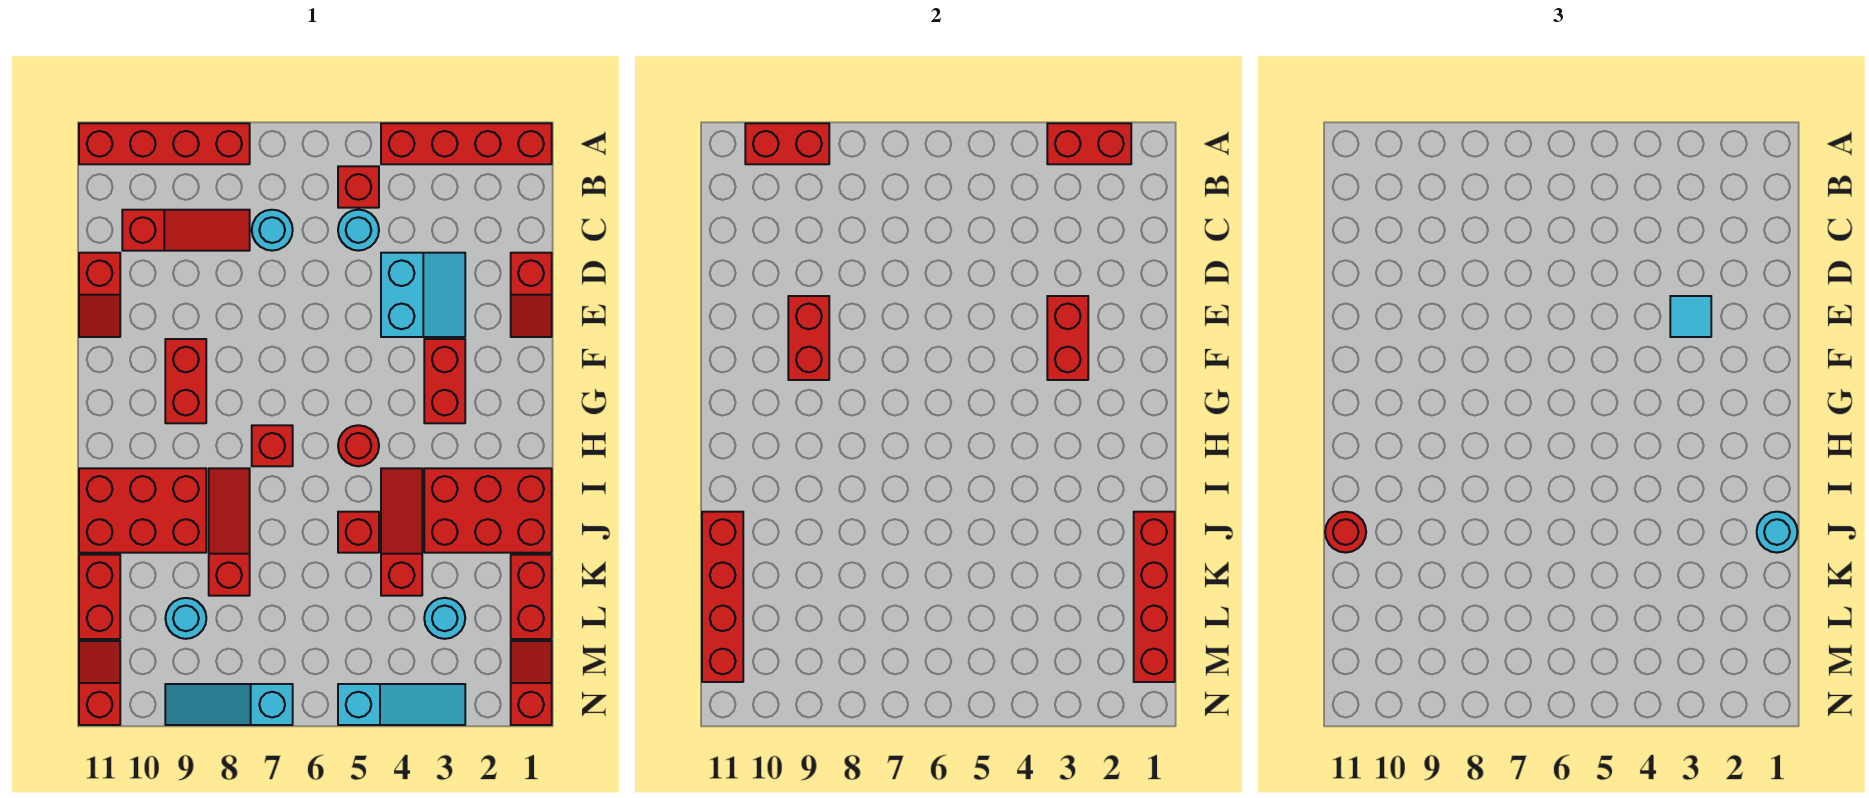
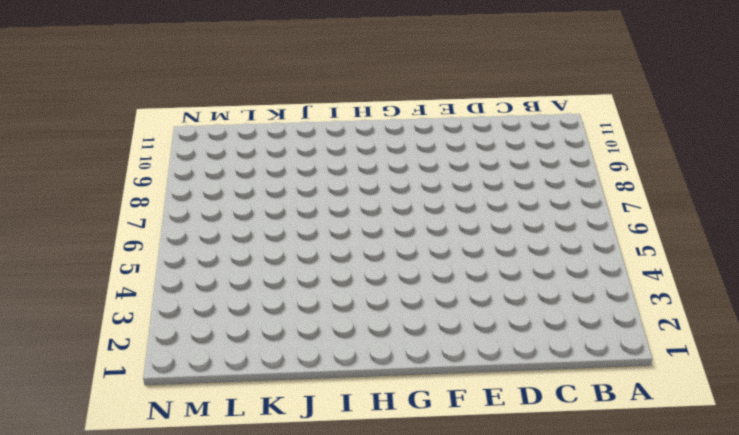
none -> red brick A1:A4 level 1
none -> red brick A8:A11 level 1
none -> red brick B5 level 1
none -> cyan round brick C5 level 1

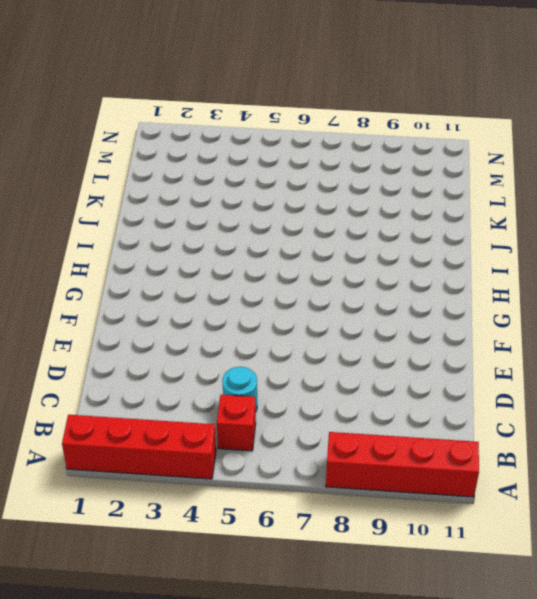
none -> cyan round brick C7 level 1
none -> red slope C8:C10 level 1 top 10
none -> red slope D1:E1 level 1 top D
none -> cyan slope D3:E4 level 1 top 4

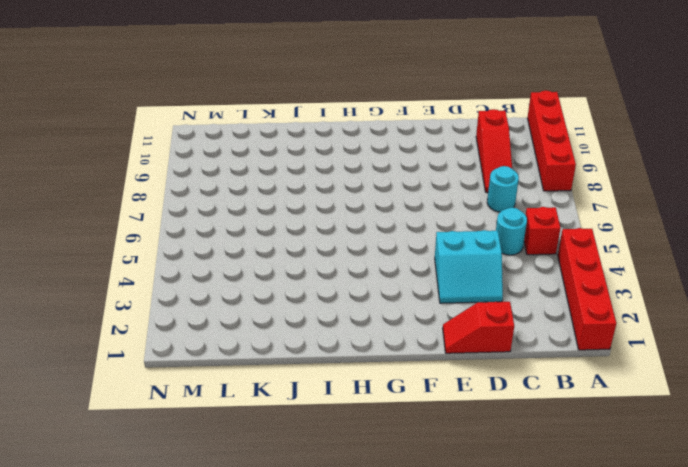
none -> red slope D11:E11 level 1 top D
none -> red brick F3:G3 level 1
none -> red brick F9:G9 level 1
none -> red round brick H5 level 1

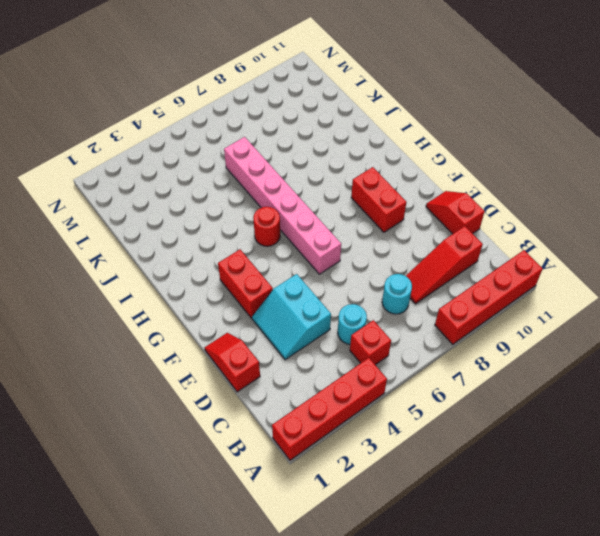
pink brick F6:K6 level 1 -> none
none -> red brick H7 level 1
none -> red brick I1:J3 level 1
none -> red slope I4:K4 level 1 top K
none -> red slope I8:K8 level 1 top K

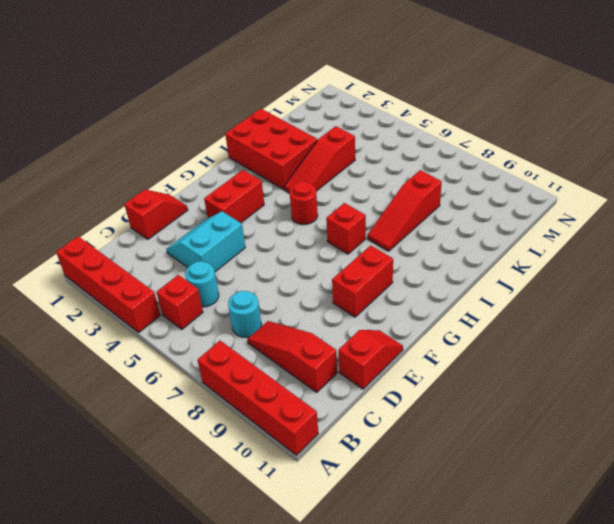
none -> red brick I9:J11 level 1
none -> red brick J5 level 1
none -> red brick K1:L1 level 1
none -> red brick K11:L11 level 1

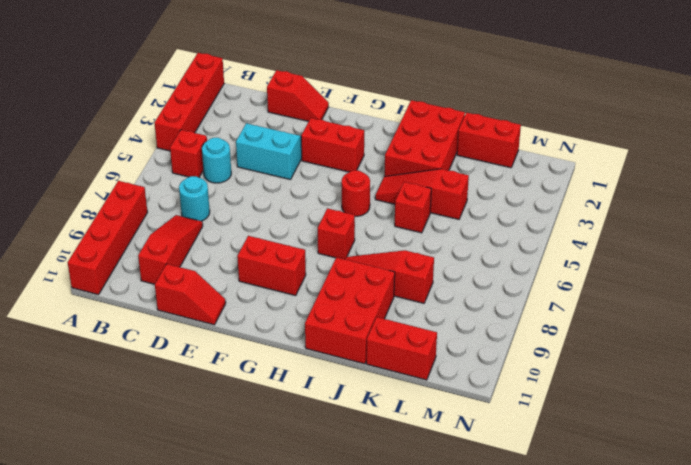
none -> cyan round brick L3 level 1
none -> cyan round brick L9 level 1
none -> red slope M1:N1 level 1 top N
none -> red slope M11:N11 level 1 top N

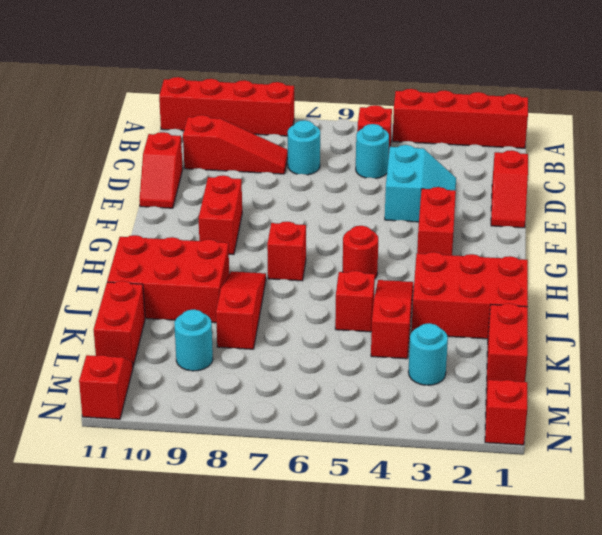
none -> cyan slope N3:N5 level 1 top 5
none -> cyan slope N7:N9 level 1 top 7
none -> red brick A2:A3 level 2
none -> red brick A9:A10 level 2

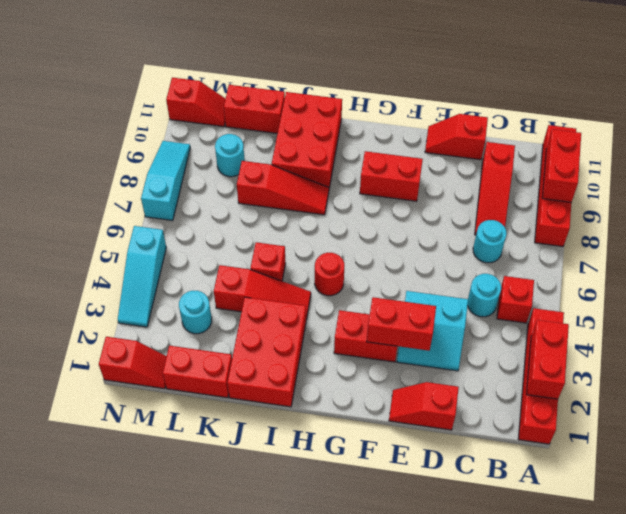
none -> red brick H7 level 1
none -> red brick E9:F9 level 2
none -> red brick J1:M1 level 2
none -> red brick J11:M11 level 2

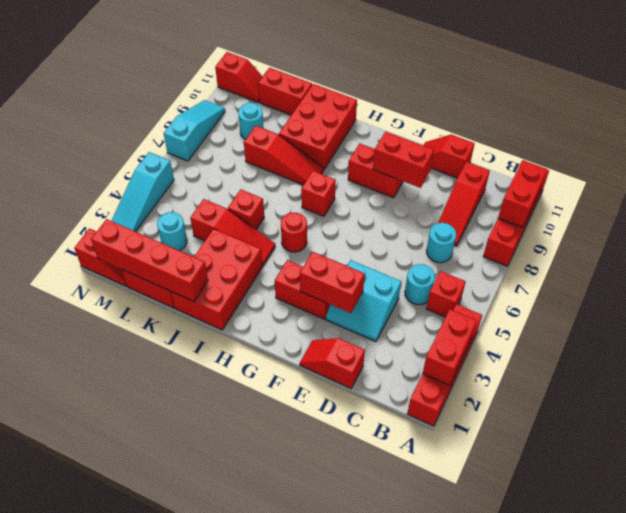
none -> red brick J11:M11 level 2
none -> cyan tile E3 level 3
none -> cyan round brick J1 level 3
none -> red round brick J11 level 3

